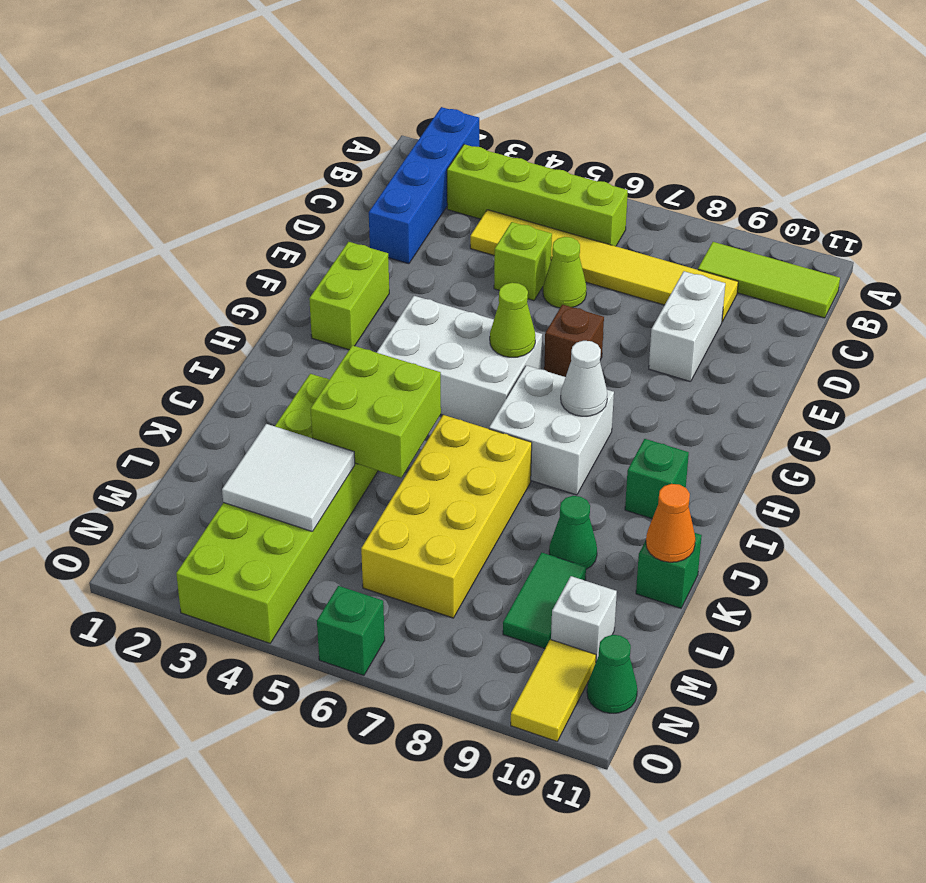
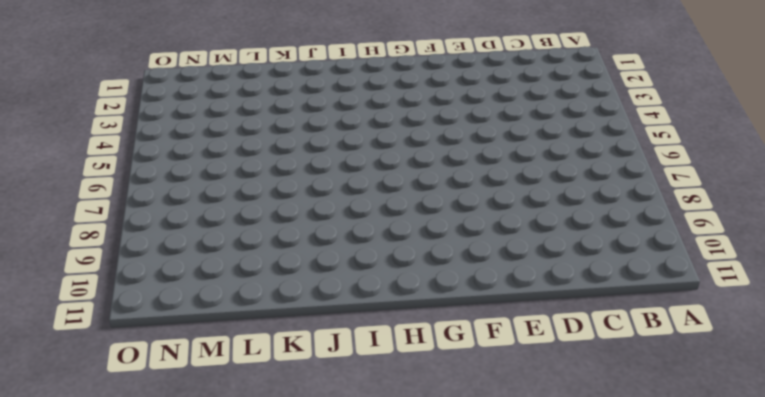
none -> blue brick A2:D2 level 1
none -> lime brick B3:B6 level 1
none -> lime tile B9:B11 level 1

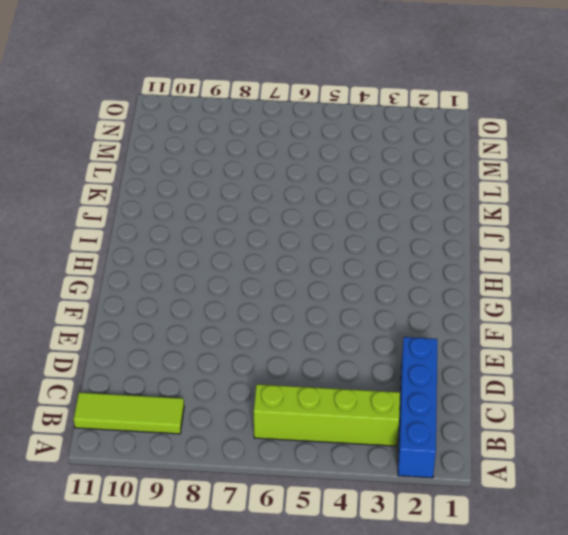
none -> yellow tile C4:C9 level 1
none -> lime brick D5 level 1
none -> lime cone D6 level 1

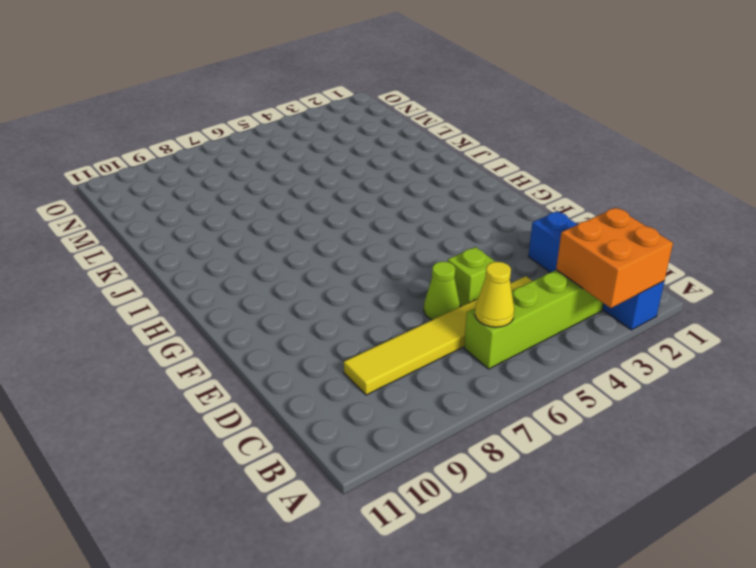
orange brick A2:B3 level 2 -> none
yellow cone B6 level 2 -> none
none -> lime tile B9:B11 level 1
none -> white brick D9:E9 level 1
none -> lime brick F2:G2 level 1

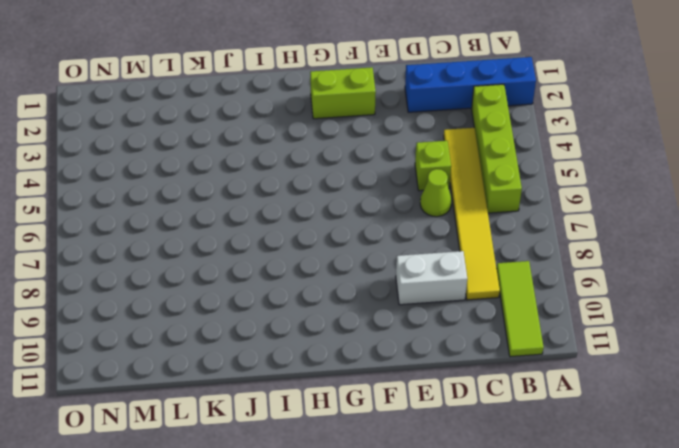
none -> brown brick F7 level 1
none -> white brick G4:H6 level 1
none -> white brick H7:I8 level 1

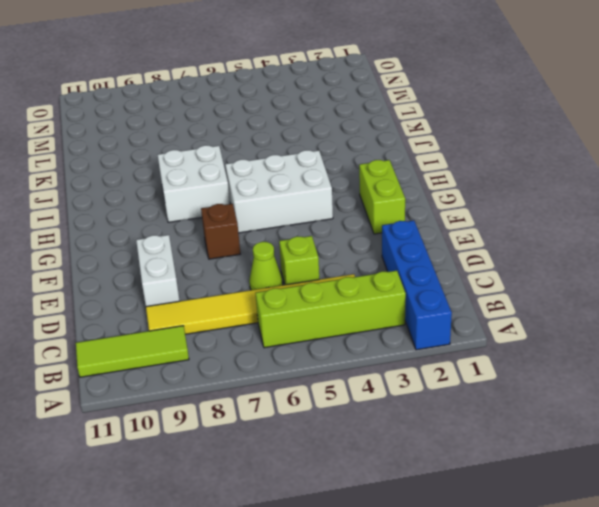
none -> green brick I10 level 1
none -> lime brick J3:O4 level 1
none -> yellow brick J6:M7 level 1

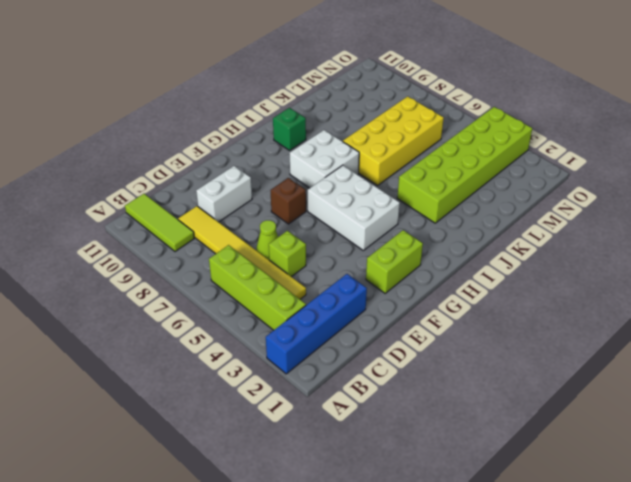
none -> green cone K9 level 1
none -> green brick K11 level 1
none -> green tile L9:M9 level 1

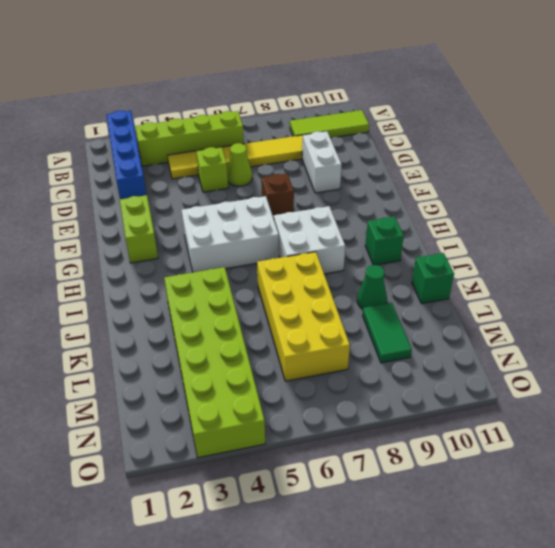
none -> white brick M10 level 1
none -> yellow tile N10:O10 level 1
none -> green cone N11 level 1

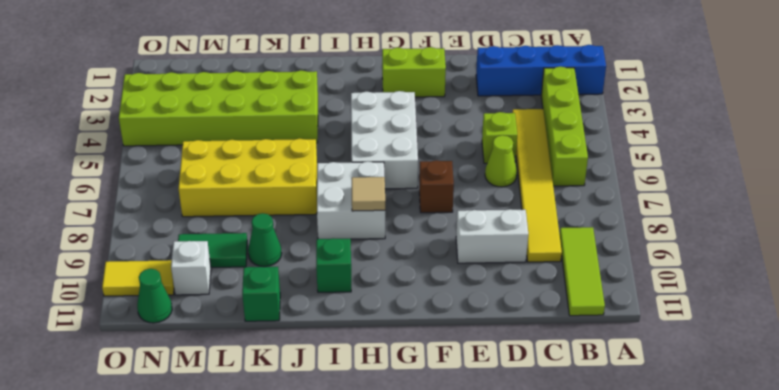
tan tile H8 level 2 -> white cone H8 level 2
none -> green brick O6 level 1
none -> lime cone G6 level 2
none -> lime brick J4:K5 level 2

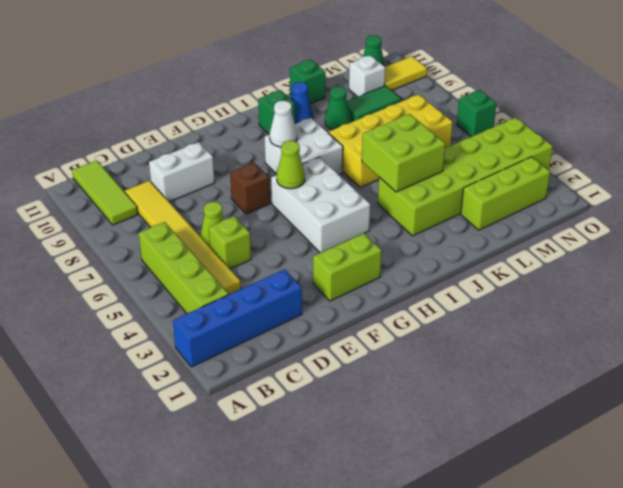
blue cone J10 level 1 -> none
lime brick L2:N2 level 1 -> none
none -> orange cone K11 level 2
none -> white tile L3:M4 level 2

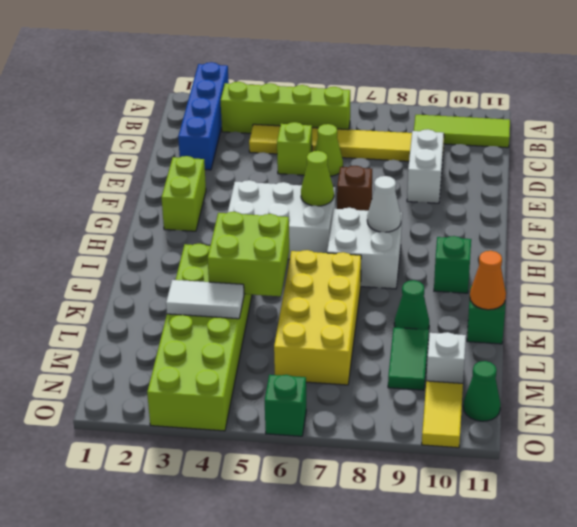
white tile L3:L4 level 2 -> white tile L3:M4 level 2

